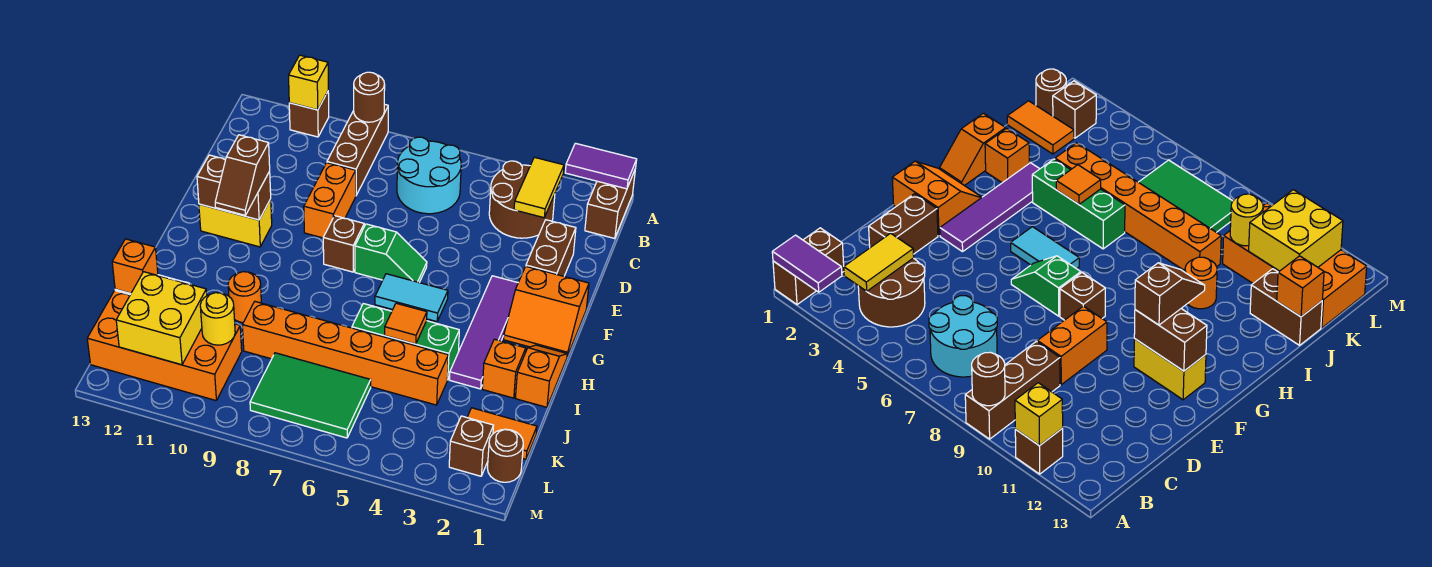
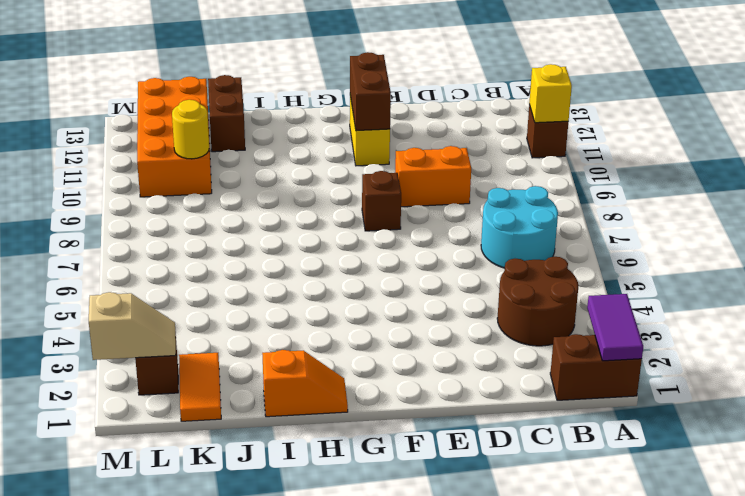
tan slope L2:M2 level 2 top M -> none
none -> brown brick A9:C9 level 1
none -> brown brick D2:E2 level 1
none -> orange slope F1:G2 level 1 top F
none -> purple tile F3:I3 level 1

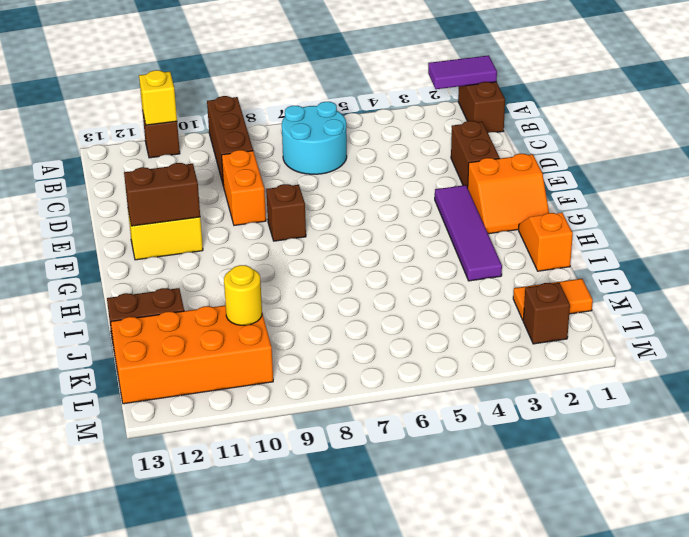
none -> brown round brick B3:C4 level 1
none -> green slope F6:F7 level 1 top 7
none -> cyan tile G5:G6 level 1
none -> orange brick I2 level 1

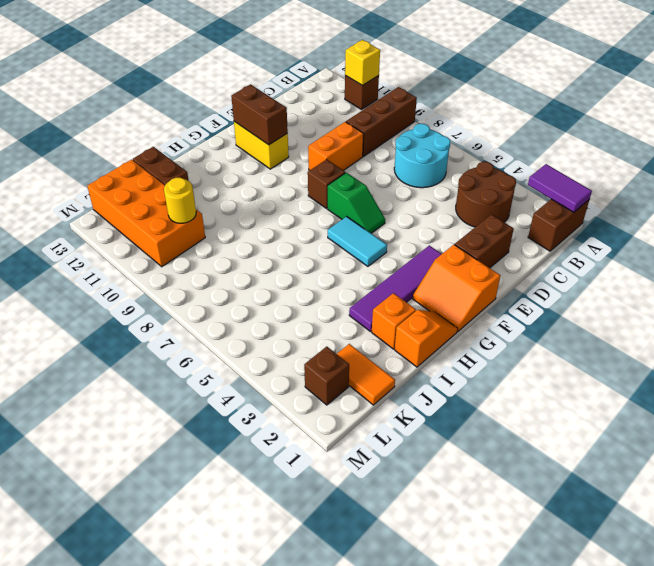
none -> green brick I4:I6 level 1
none -> orange round brick I10 level 1
none -> orange brick J4:J9 level 1
none -> green tile K6:L8 level 1

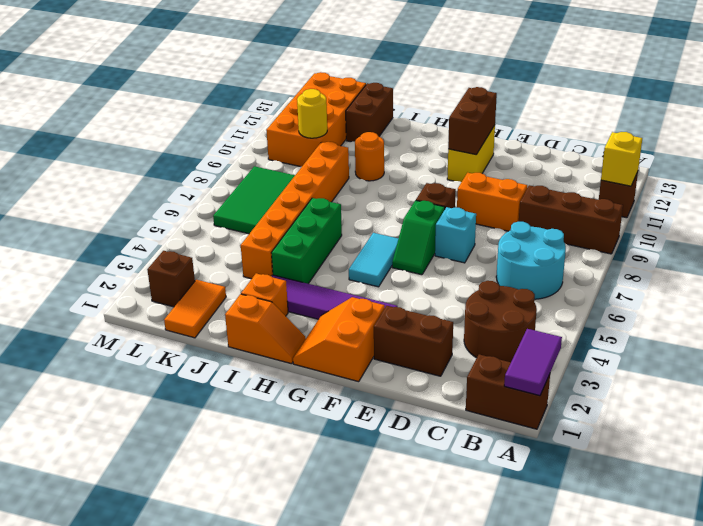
cyan brick E7 level 1 -> none
none -> brown round brick L1 level 1
none -> brown round brick A9 level 2
none -> yellow tile B3:C3 level 2
none -> orange tile I5 level 2

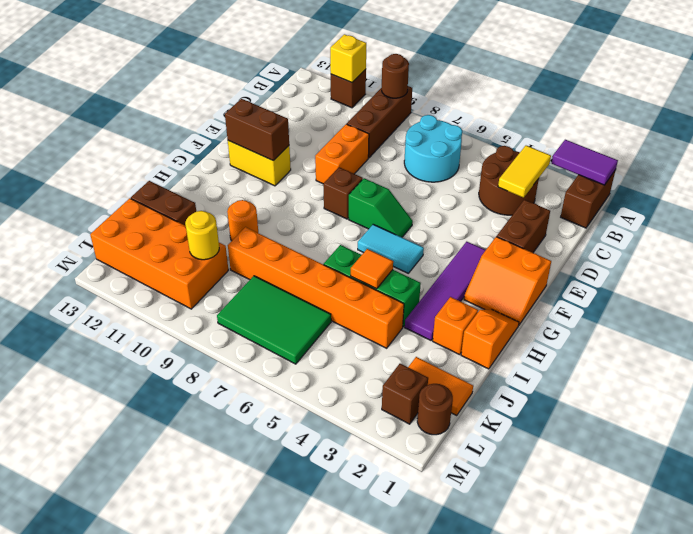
none -> orange brick J13 level 2
none -> yellow brick K11:L12 level 2
none -> brown slope F11:G11 level 3 top F

